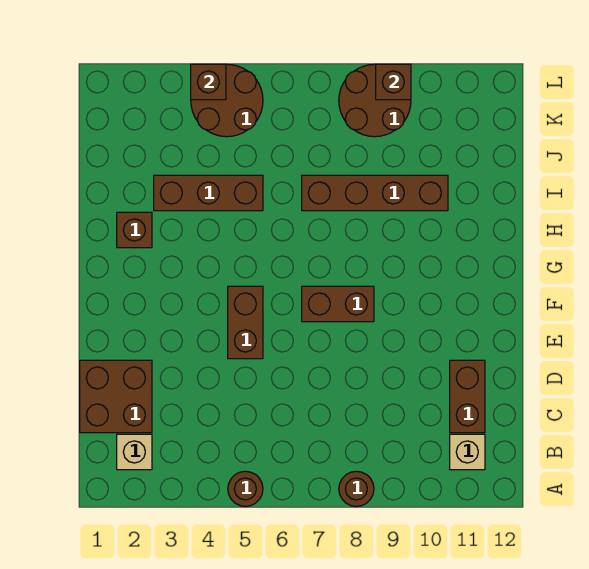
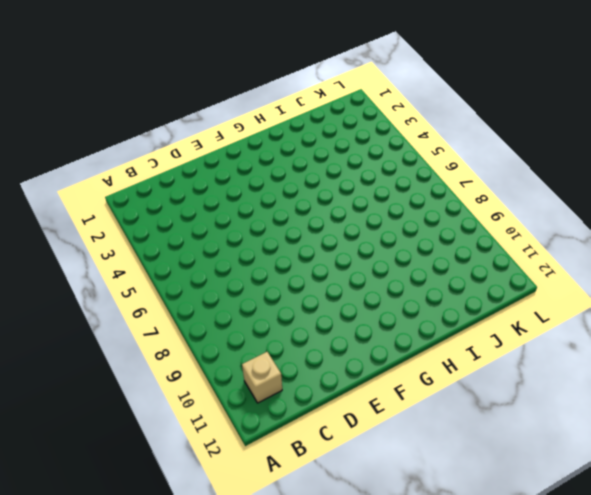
none -> brown round brick A5 level 1
none -> brown round brick A8 level 1
none -> tan brick B2 level 1

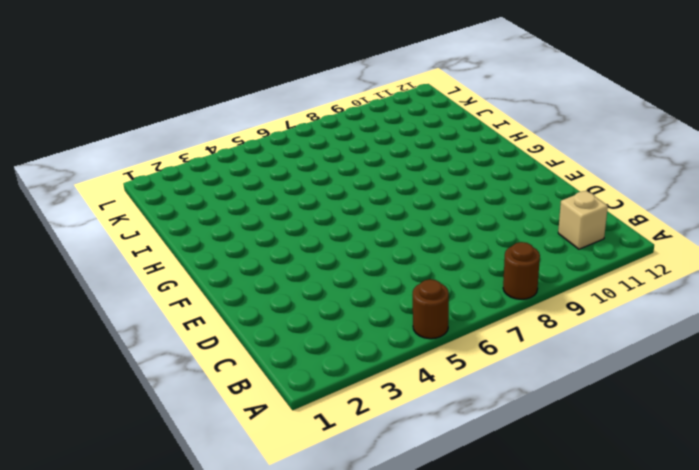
none -> tan brick B2 level 1
none -> brown brick C1:D2 level 1
none -> brown brick C11:D11 level 1

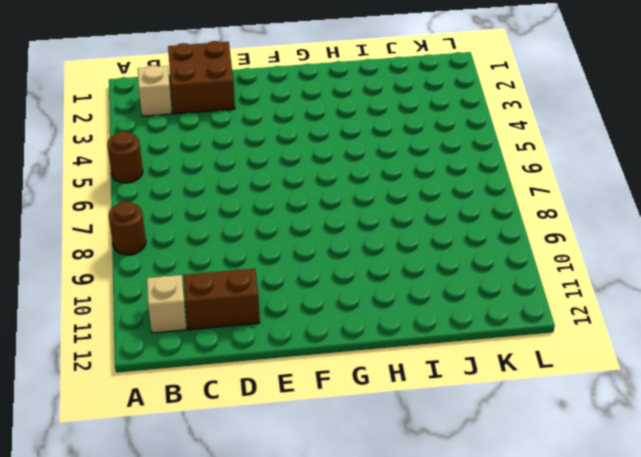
none -> brown brick E5:F5 level 1
none -> brown brick F7:F8 level 1
none -> brown brick H2 level 1

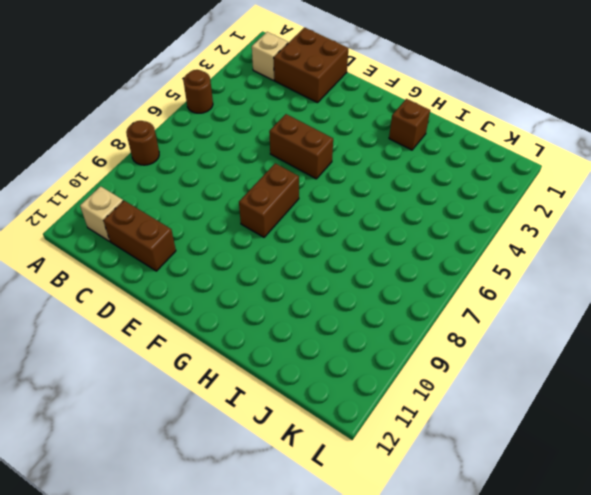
none -> brown brick I3:I5 level 1
none -> brown brick I7:I10 level 1
none -> brown round brick K4:L5 level 1

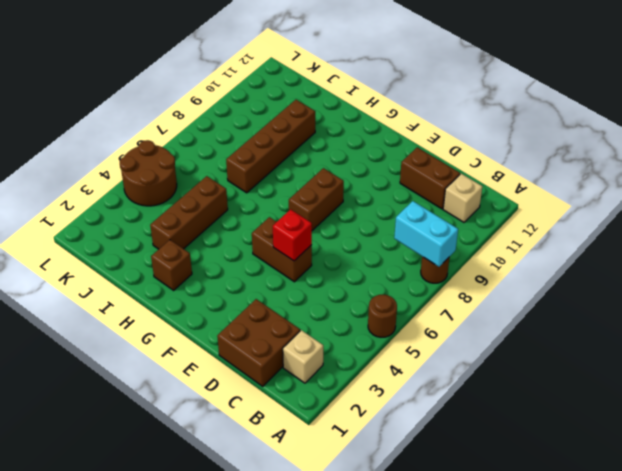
cyan brick A8:B8 level 2 -> none
red brick E5 level 2 -> none
none -> brown round brick K8:L9 level 1
none -> brown brick L4 level 2
none -> brown brick L9 level 2

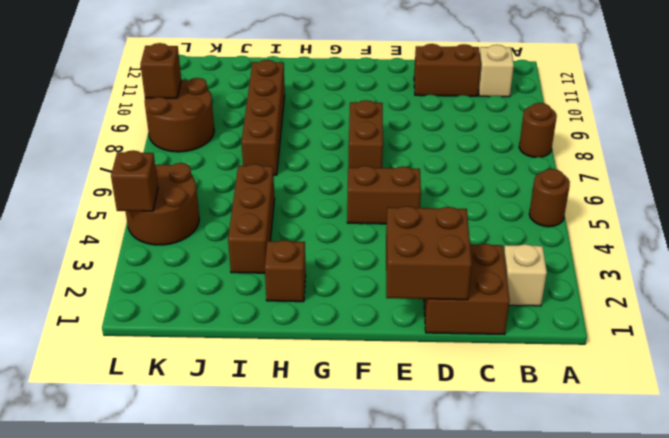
brown brick D1:E2 level 2 -> none

